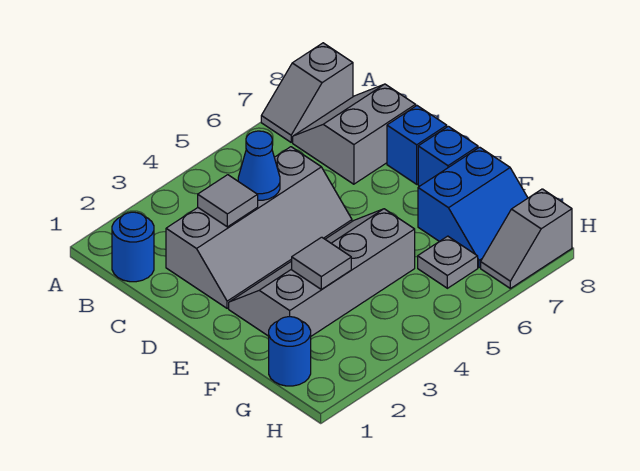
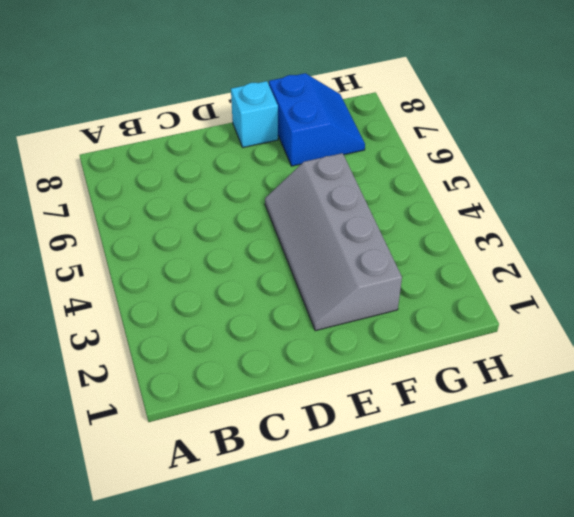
cyan brick E8 level 1 -> blue brick E8 level 1
none -> grey slope A7:A8 level 1 top 8
none -> blue round brick B1 level 1
none -> grey slope B7:C8 level 1 top C

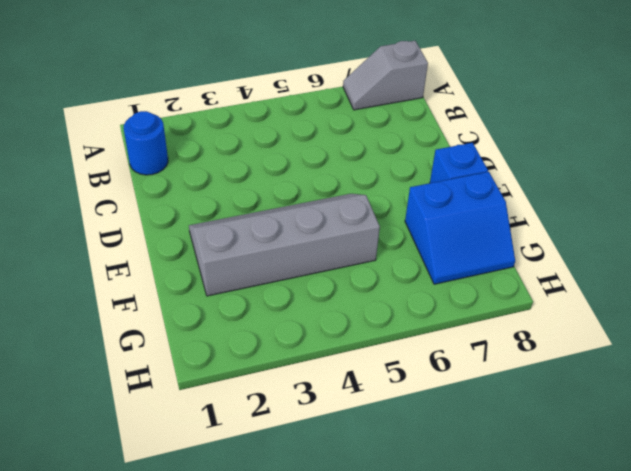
none -> grey slope B7:C8 level 1 top C
none -> grey slope C2:D5 level 1 top C
none -> blue brick D8 level 1

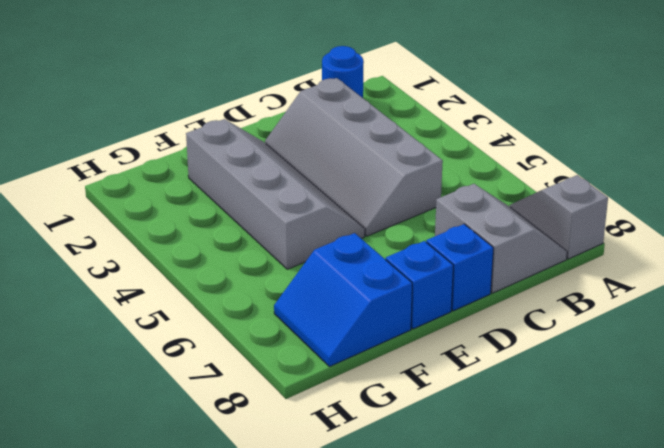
none -> blue round brick G1 level 1
none -> grey plate G6 level 1
none -> grey slope H7:H8 level 1 top 8

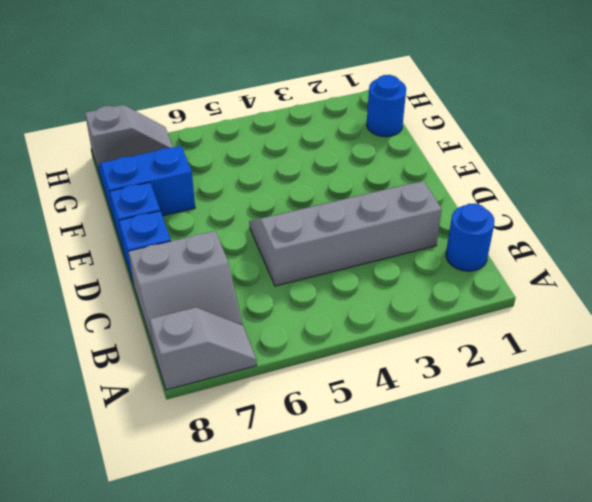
none -> grey slope E2:F5 level 1 top F
none -> grey plate G6 level 1
none -> grey tile C3 level 2

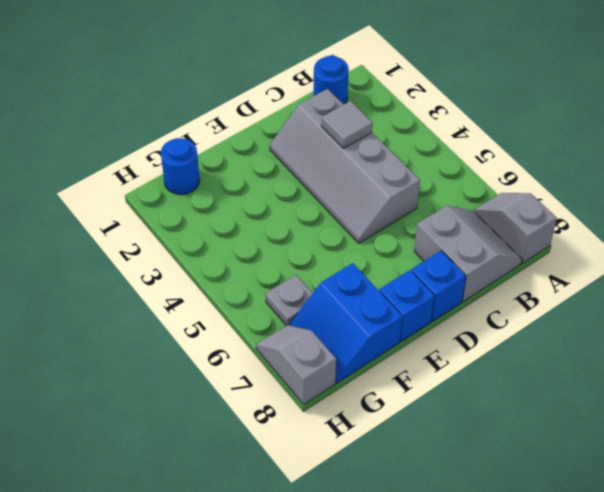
none -> grey slope E2:F5 level 1 top F
none -> blue cone C4 level 2
none -> grey tile F3 level 2

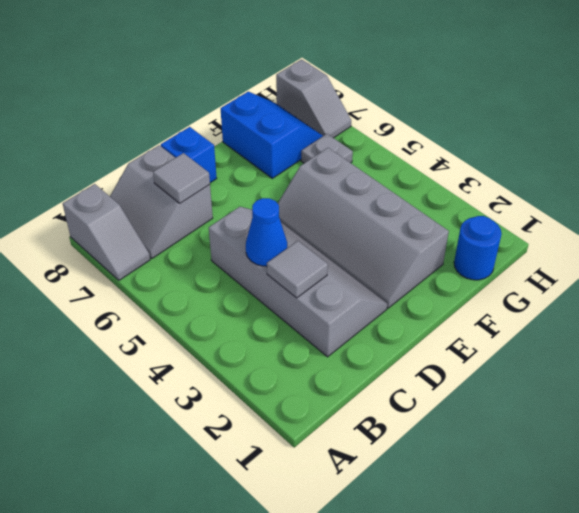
grey tile C7 level 2 -> grey tile F3 level 2
none -> blue round brick B1 level 1
none -> blue brick E8 level 1

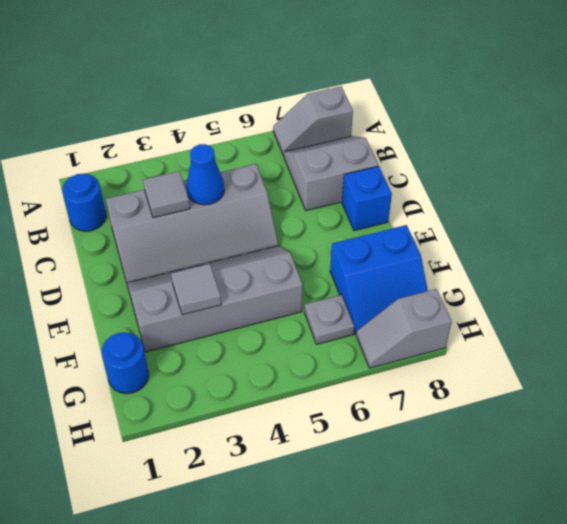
none -> blue brick E8 level 1

